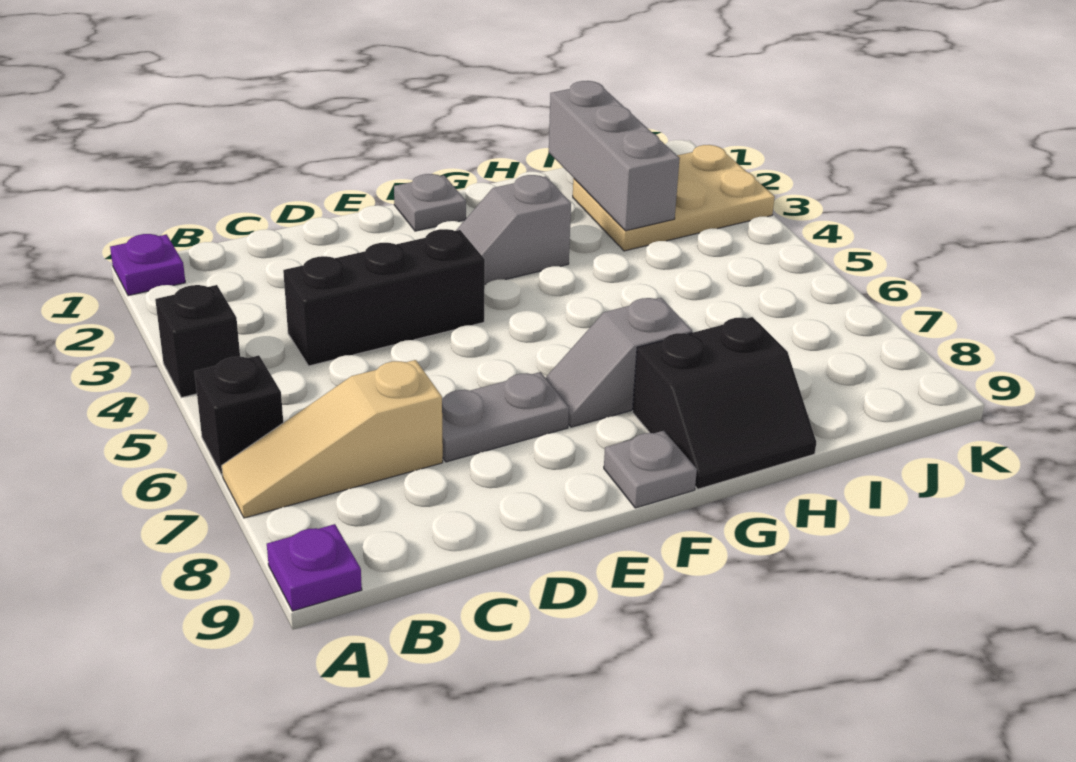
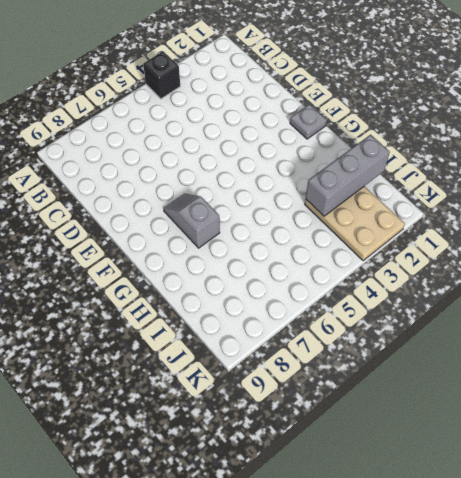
none -> purple plate A1 level 1
none -> black brick A6 level 1
none -> tan slope A7:C7 level 1 top C

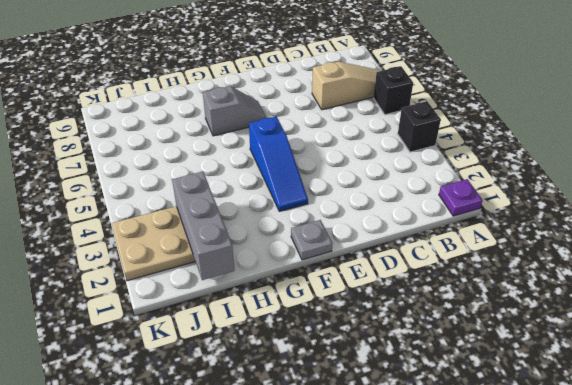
blue slope F3:F5 level 1 top 5 -> grey slope F3:G3 level 1 top G
none -> purple plate A9 level 1
none -> black brick C4:E4 level 1
none -> grey plate D7:E7 level 1

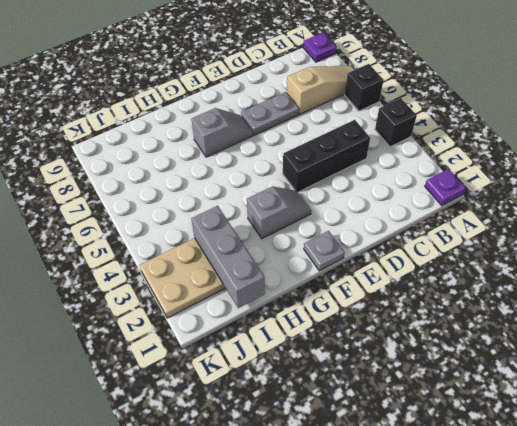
none -> grey plate F9 level 1
none -> black slope G8:H9 level 1 top 8

